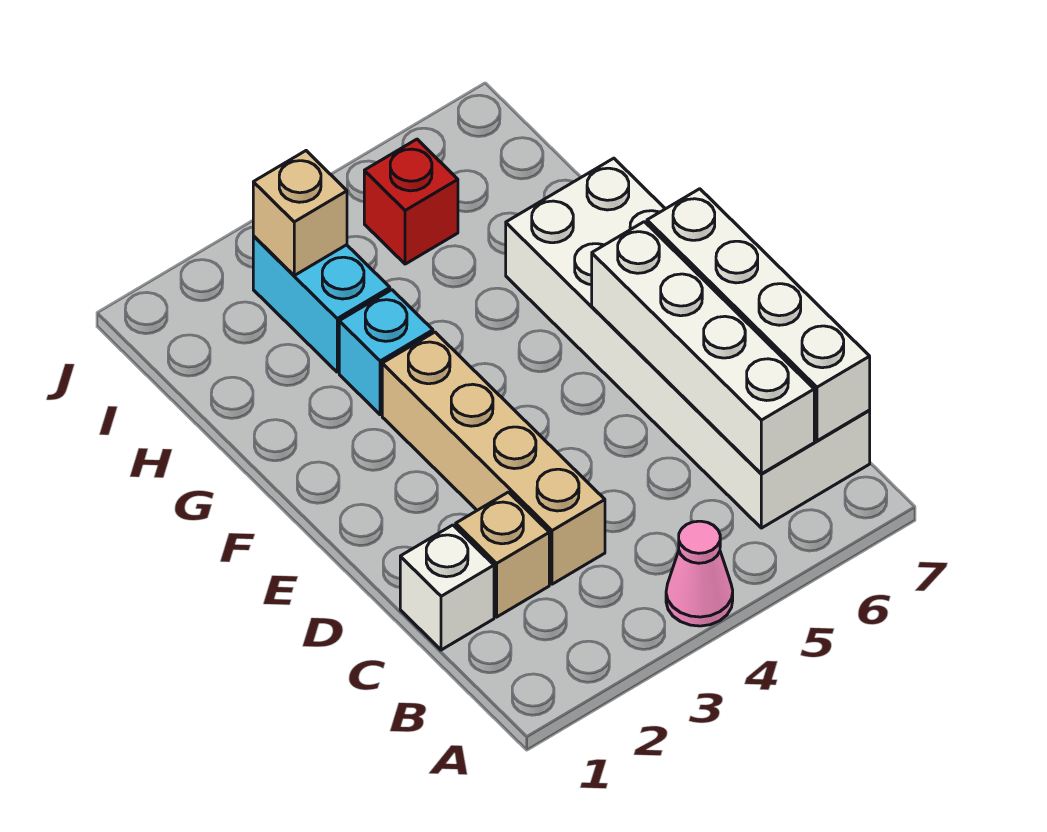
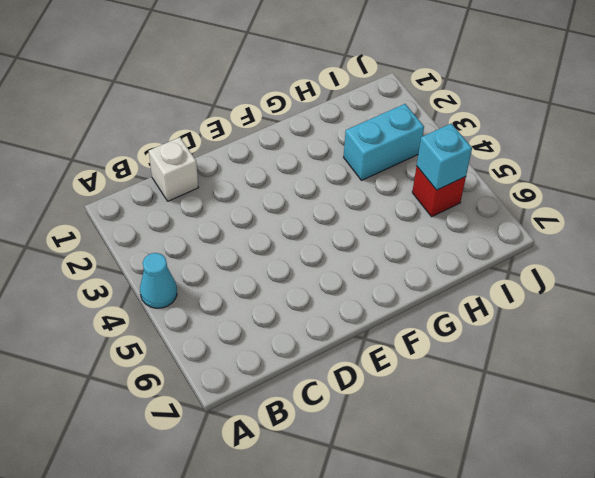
cyan cone A4 level 1 -> pink cone A4 level 1
cyan brick I5 level 2 -> cyan brick G3 level 1
none -> white brick B6:G7 level 1
none -> tan brick C2 level 1

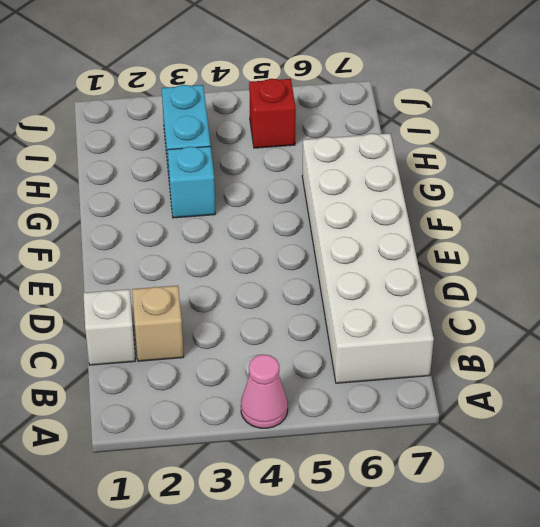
none -> tan brick C3:F3 level 1
none -> white brick B6:E6 level 2

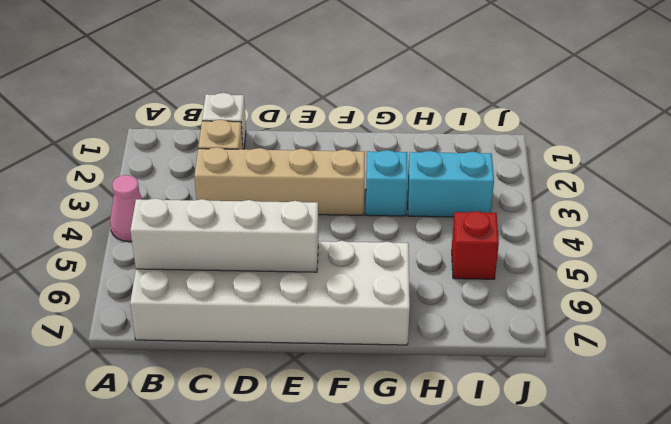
none -> white brick B7:E7 level 2
none -> tan brick I3 level 2

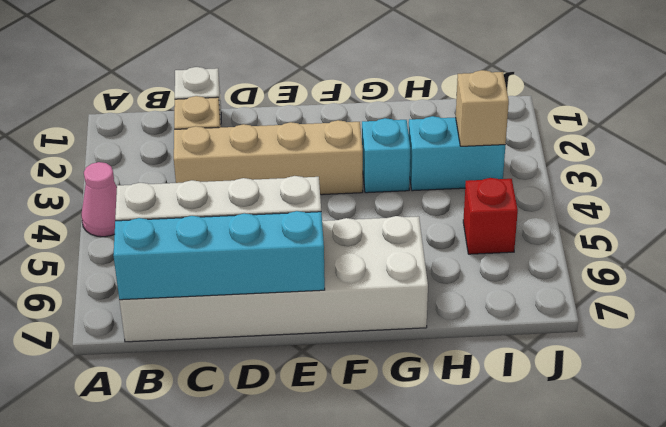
cyan brick B7:E7 level 2 -> white brick B7:E7 level 2

